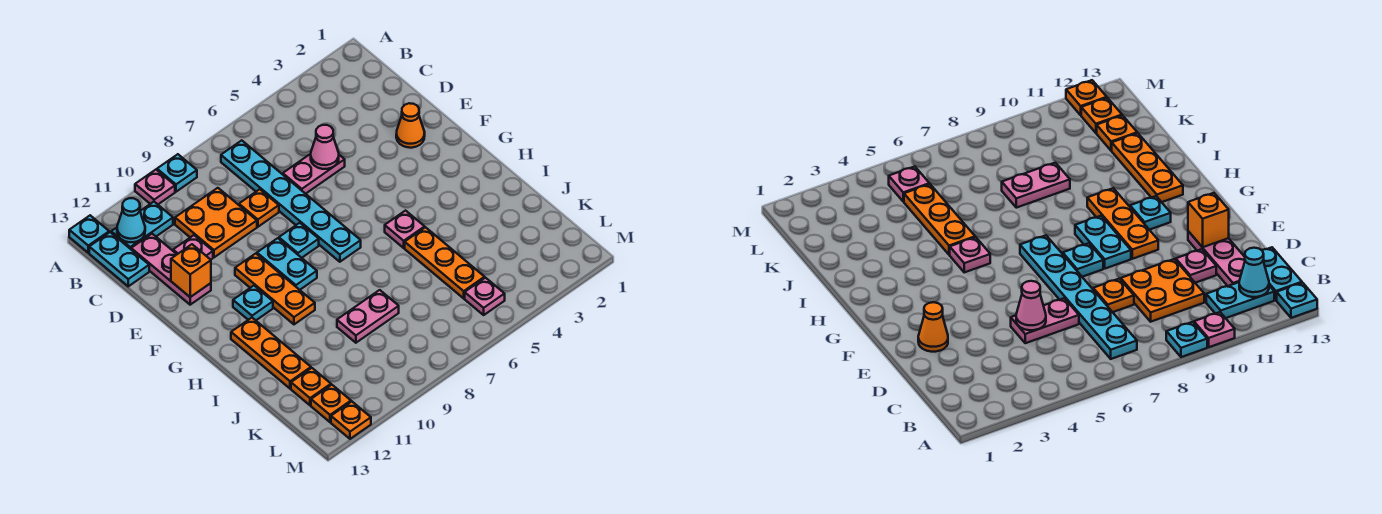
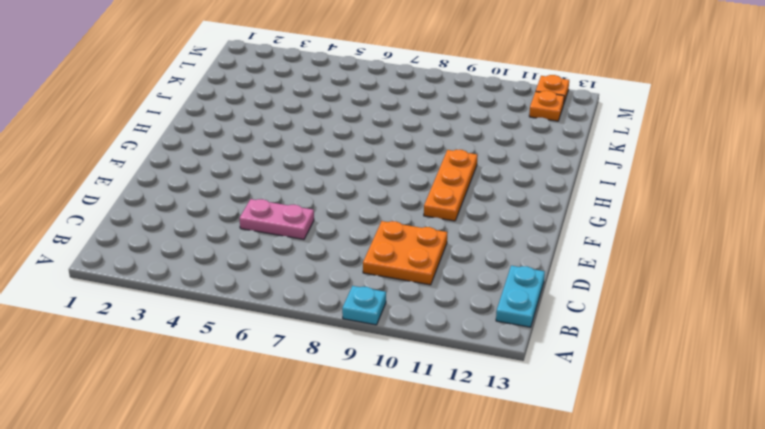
none -> pink plate A10 level 1
none -> cyan plate A13 level 1
none -> cyan plate B7:G7 level 1

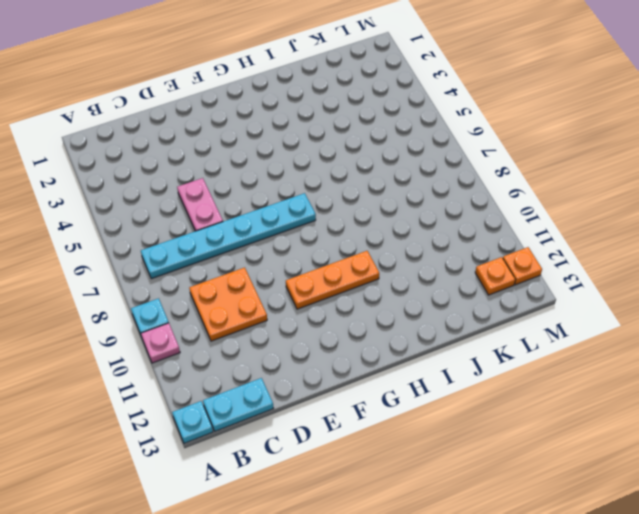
none -> cyan plate B11:B12 level 1
none -> pink plate C12:E12 level 1
none -> orange plate D8 level 1

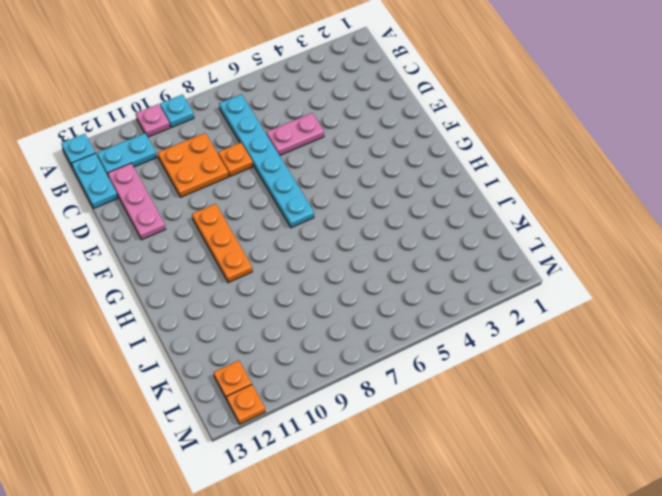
none -> pink plate D11 level 1
none -> orange cone E2 level 1
none -> cyan plate F8 level 1

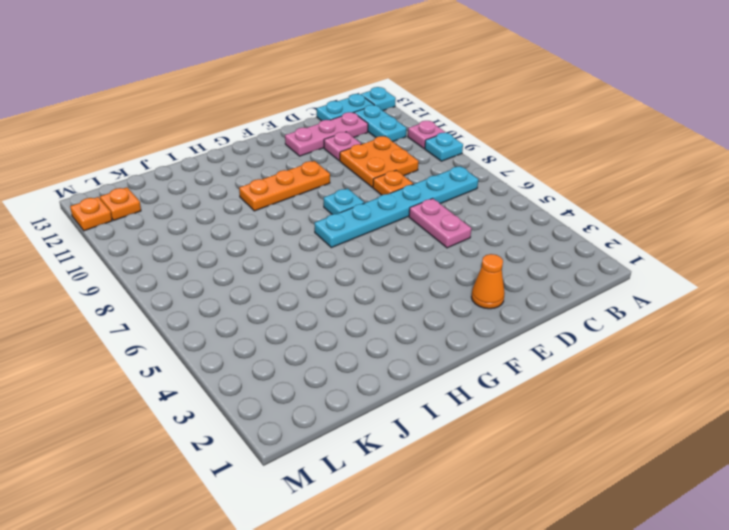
none -> cyan plate F9:G9 level 1
none -> cyan plate G11 level 1
none -> pink plate H5 level 1

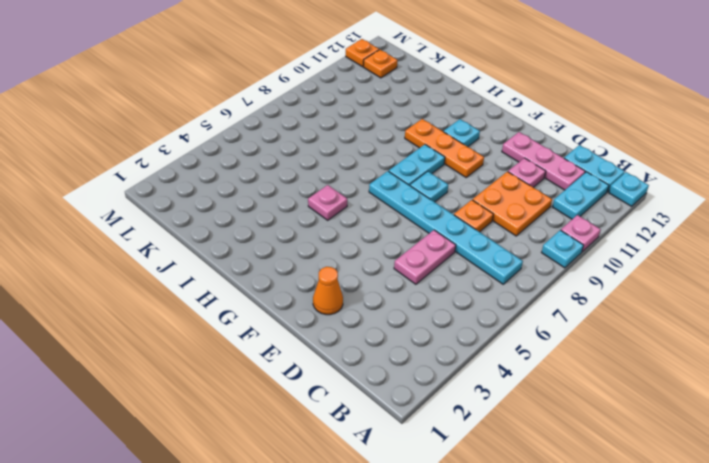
cyan plate G8:G9 level 1 -> cyan plate F9:G9 level 1
none -> orange plate H12:J12 level 1
none -> orange plate I5:K5 level 1
none -> pink plate J8:J9 level 1

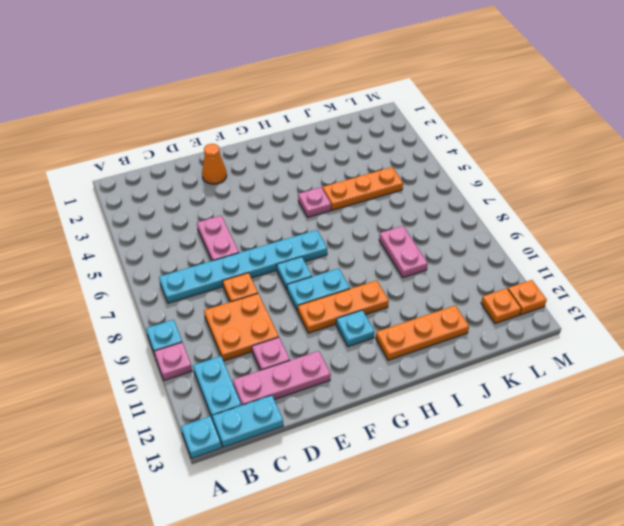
none -> orange plate K12 level 1
none -> pink plate L5 level 1
none -> cyan cone B12 level 2

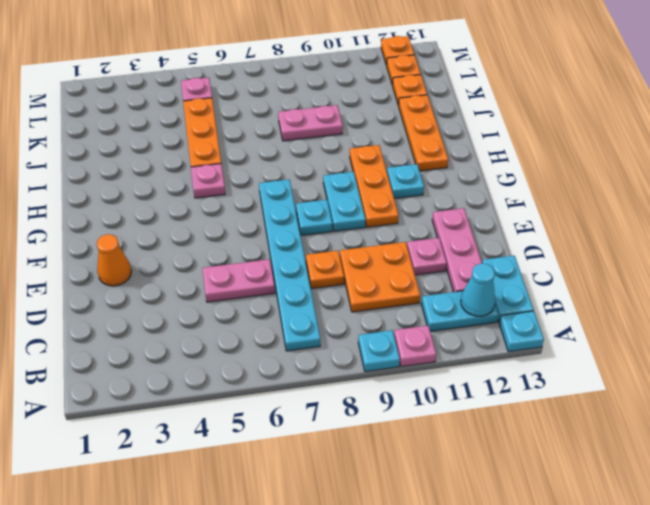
none -> pink cone D5 level 2
none -> orange brick E12 level 2

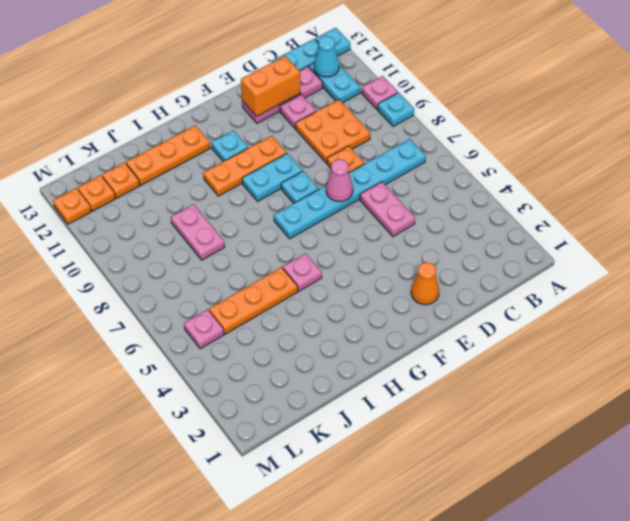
orange brick D12:E12 level 2 -> orange brick E12 level 2
pink cone E7 level 2 -> pink cone D5 level 2

